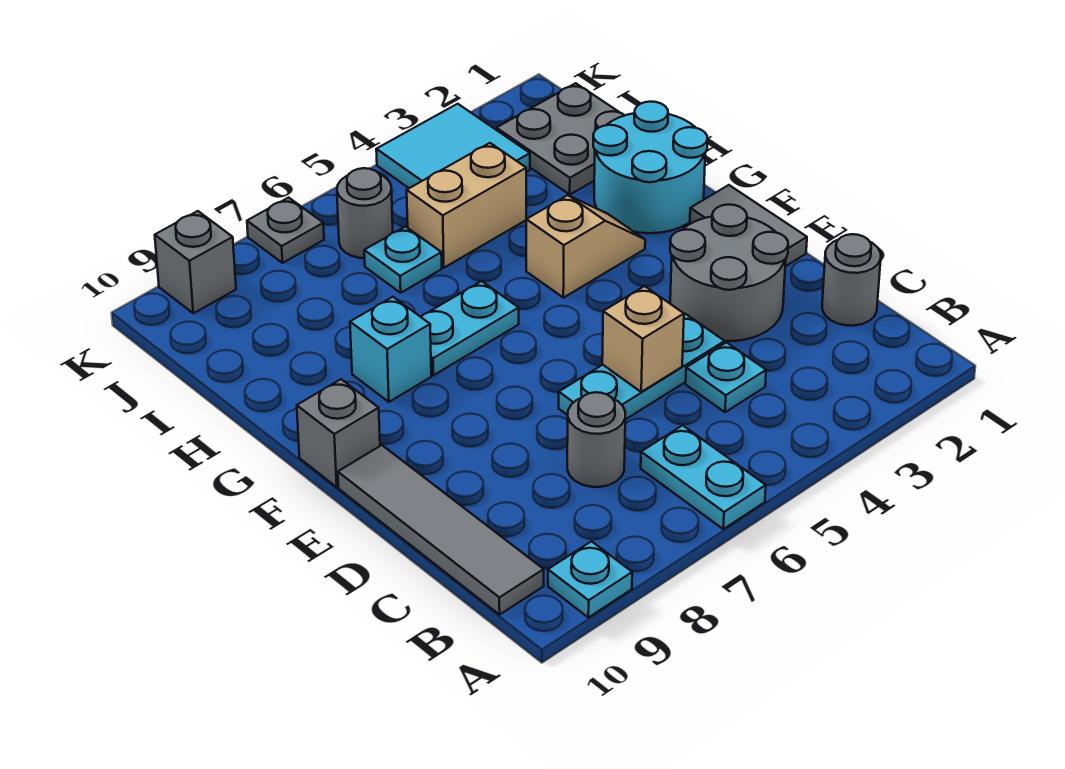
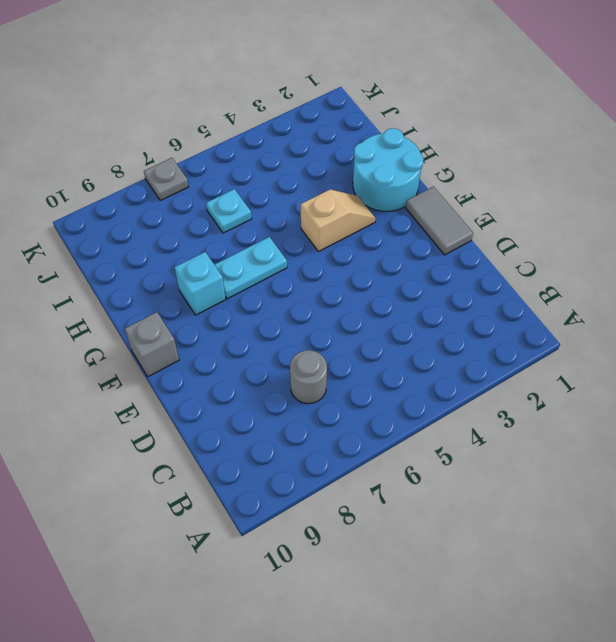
none -> cyan plate A6:B6 level 1
none -> cyan plate A9 level 1
none -> grey tile B10:E10 level 1

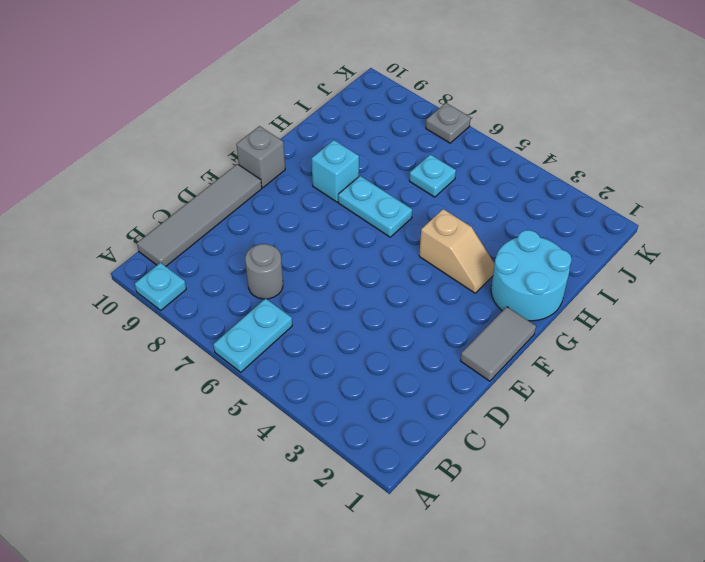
none -> grey round brick C1 level 1
none -> cyan plate C4 level 1
none -> grey round brick D2:E3 level 1

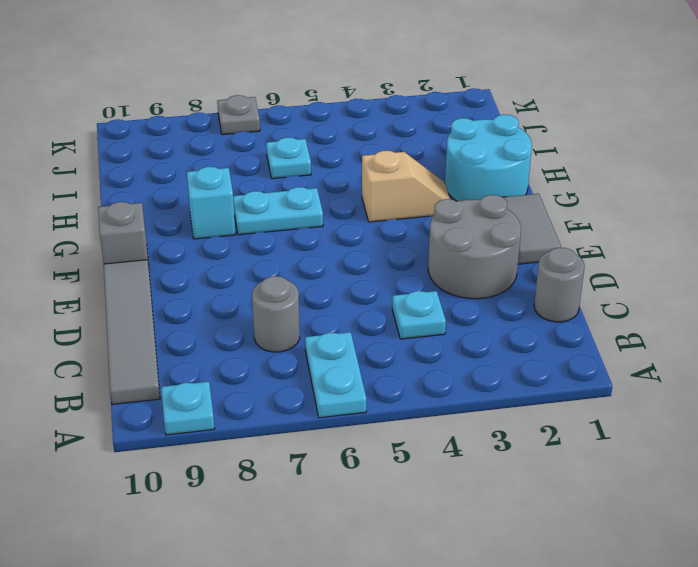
none -> cyan plate D4:D6 level 1
none -> grey plate I1:J2 level 1
none -> tan brick I4:I5 level 1

